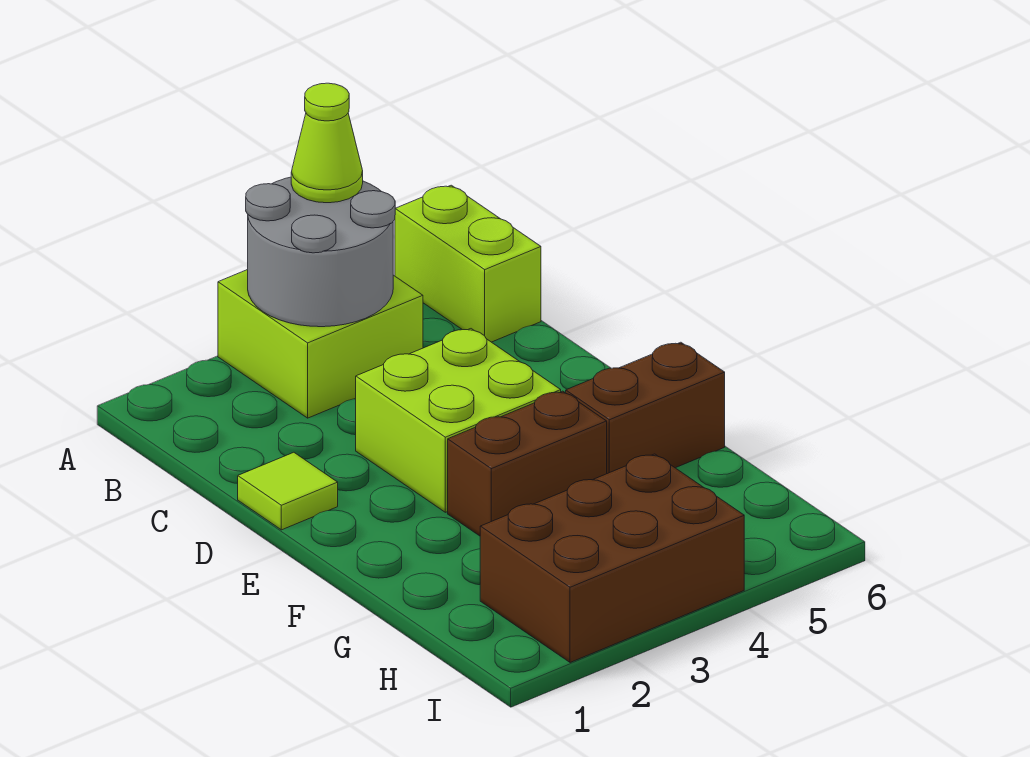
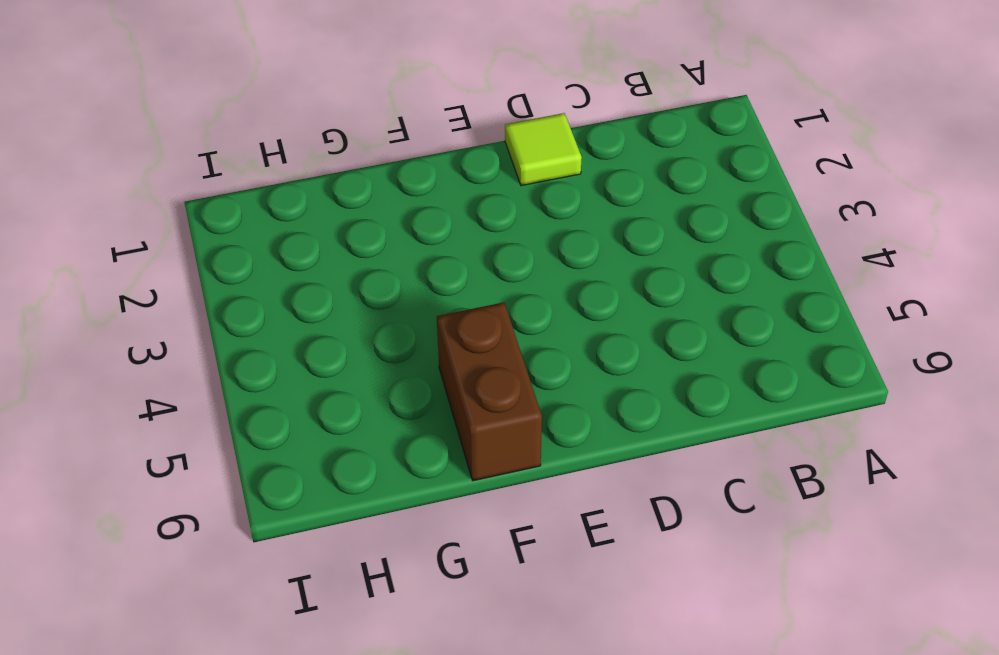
none -> lime brick A3:B4 level 1
none -> lime brick A6:B6 level 1

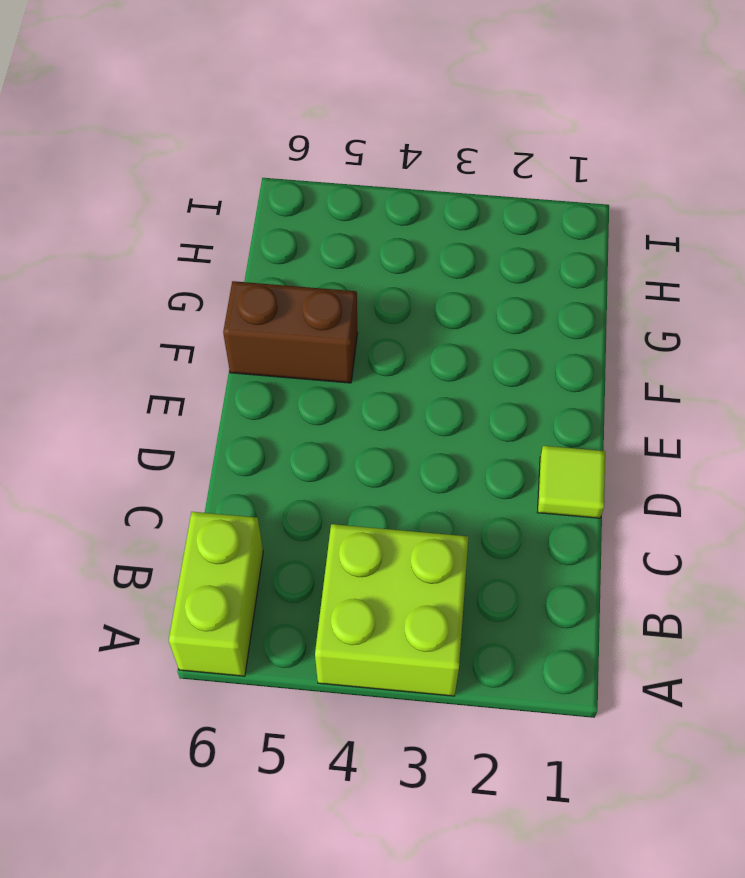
none -> lime brick D3:E4 level 1
none -> brown brick F3:F4 level 1

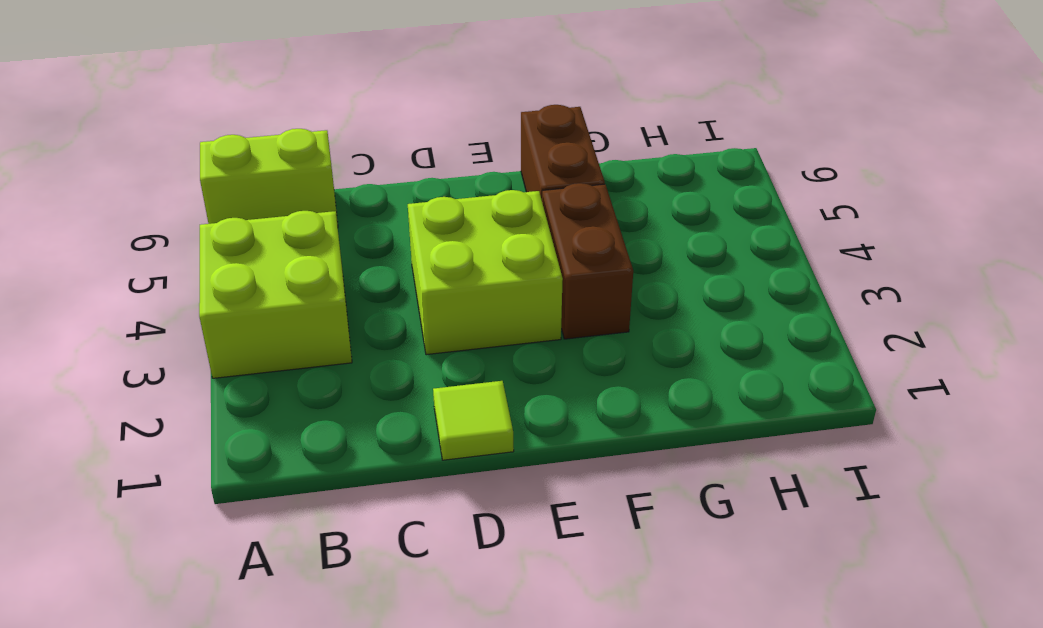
none -> brown brick H2:I4 level 1
none -> grey round brick A3:B4 level 2

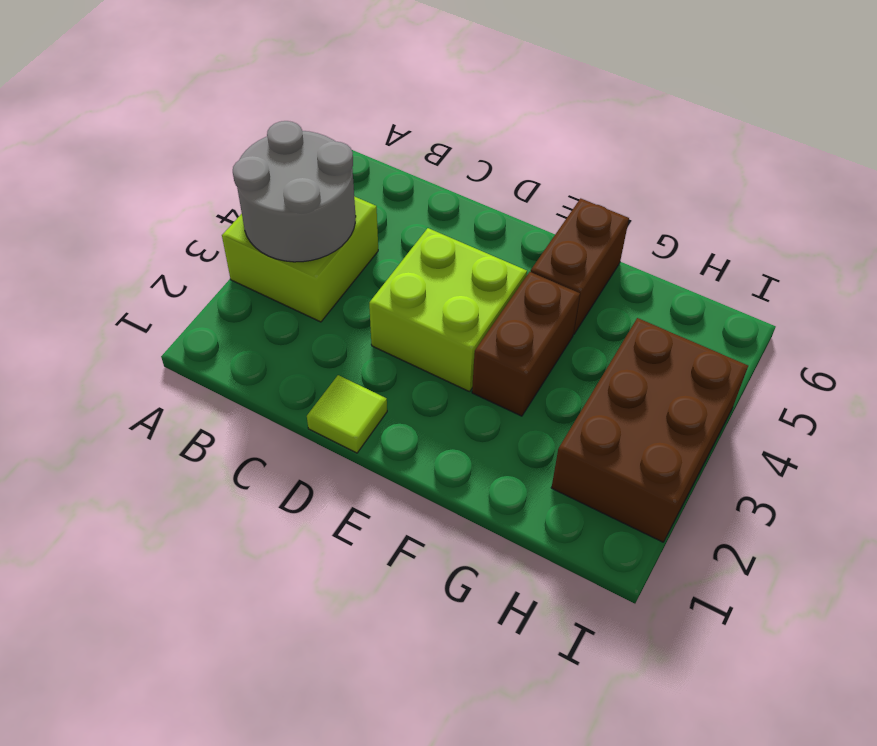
none -> lime brick A6:B6 level 1
none -> lime cone A4 level 3

